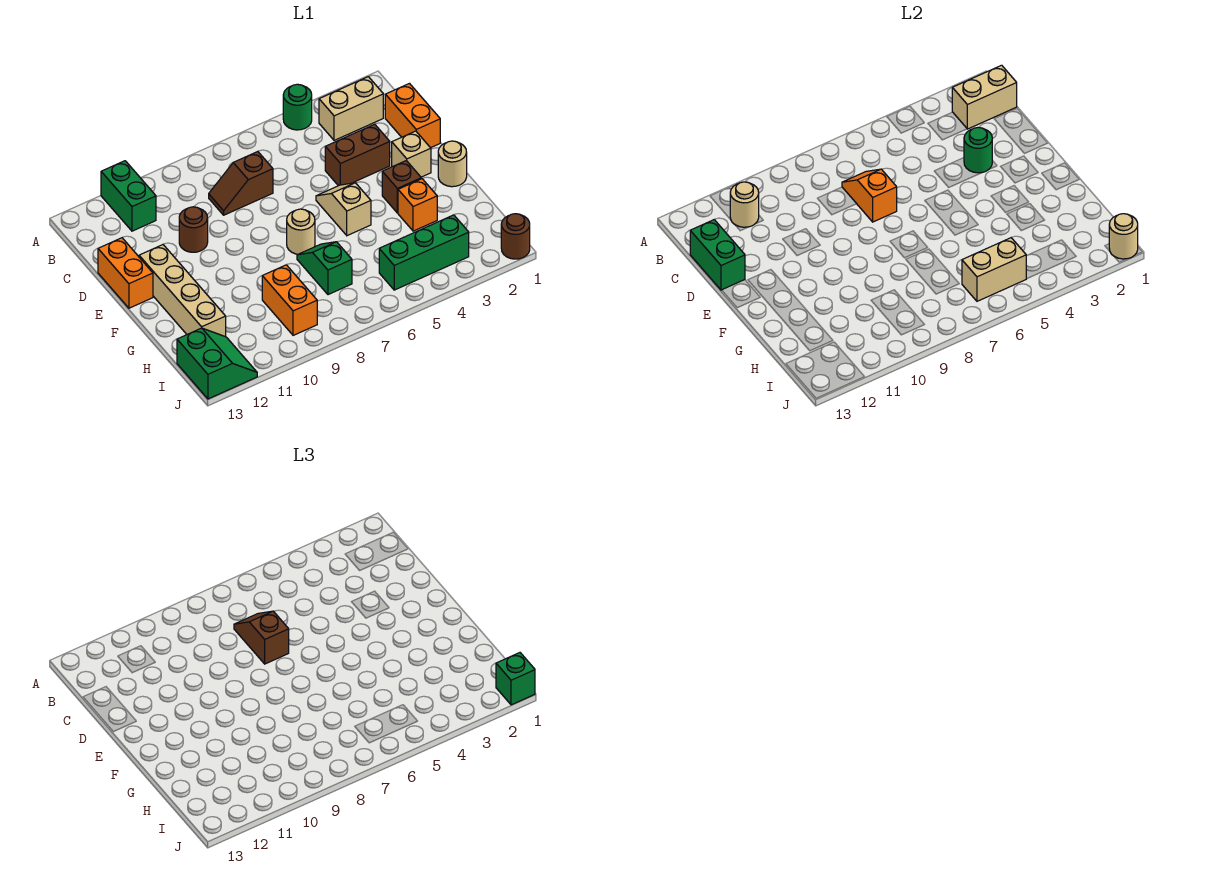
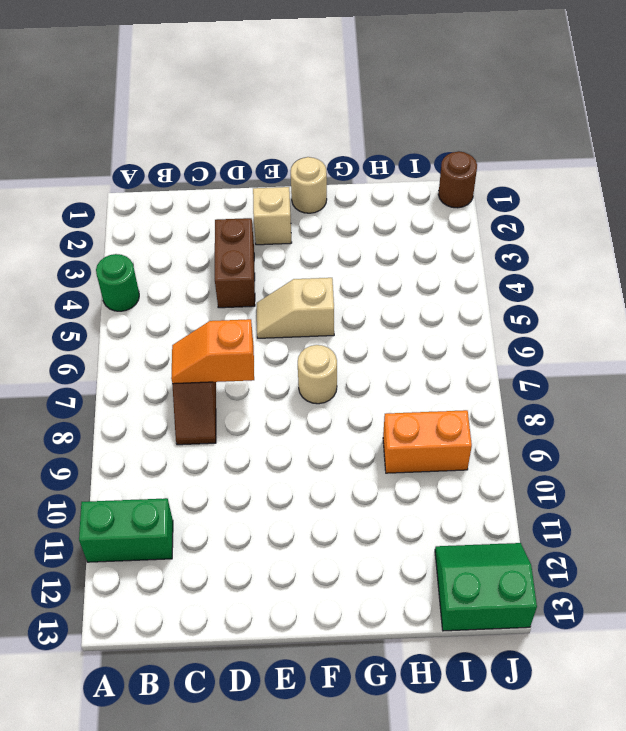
none -> tan brick B2:B3 level 1
none -> orange brick C1:D1 level 1
none -> brown round brick D10 level 1

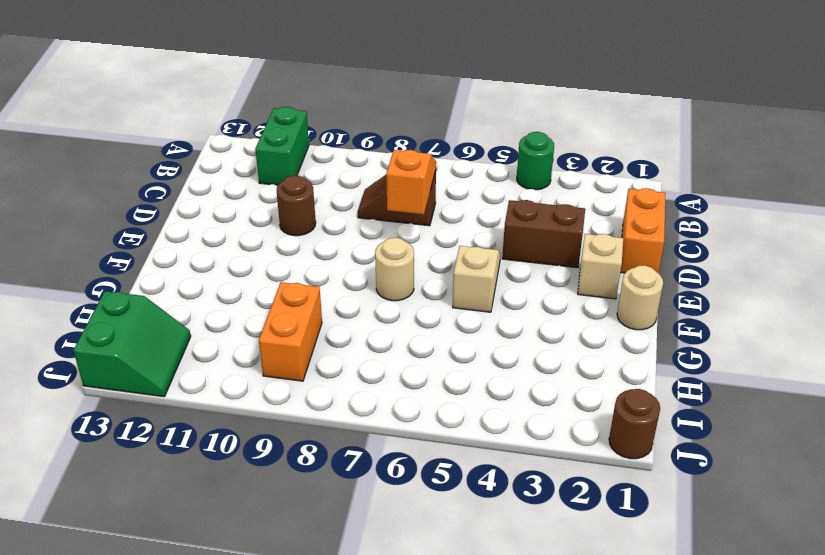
none -> tan brick B2:B3 level 1
none -> orange brick D13:E13 level 1
none -> tan brick E12:H12 level 1

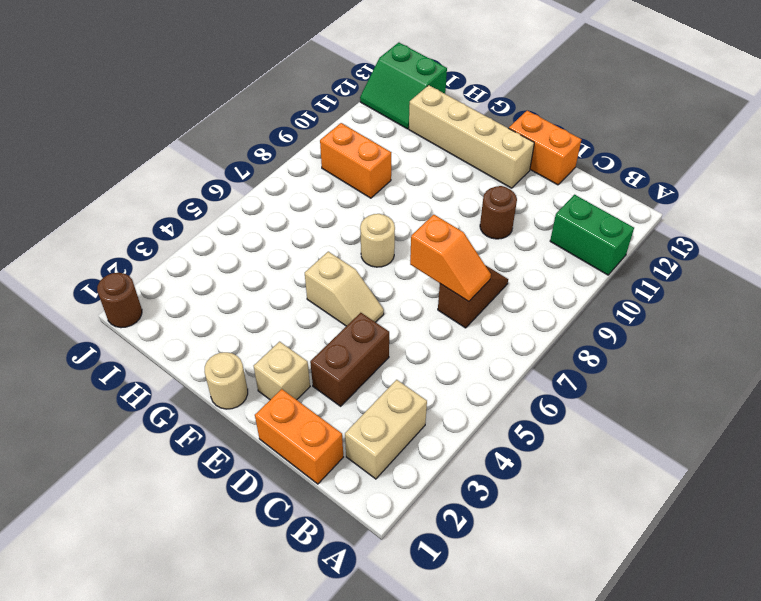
none -> green round brick A4 level 1
none -> brown brick F3 level 1
none -> orange brick G3 level 1

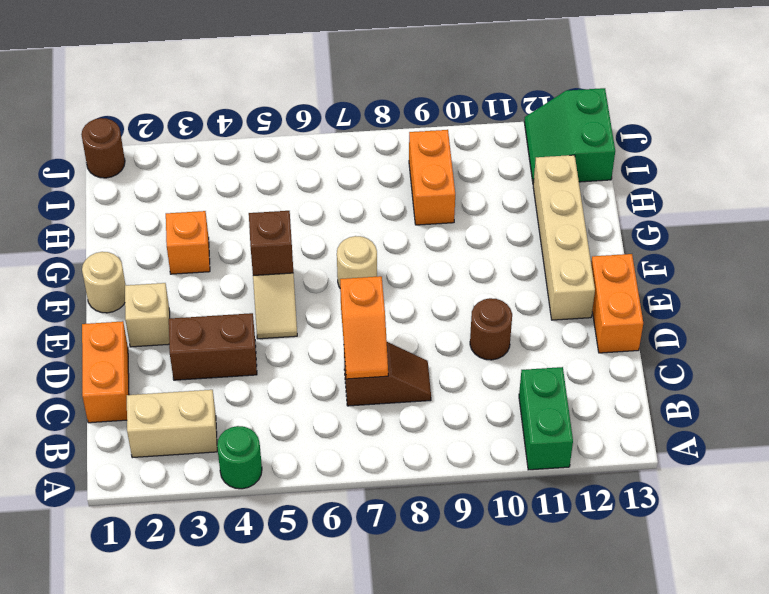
brown brick F5 level 2 -> brown brick F3 level 1
none -> green slope G7:H7 level 1 top H
none -> green brick I3:I5 level 1
none -> tan brick B1:B2 level 2

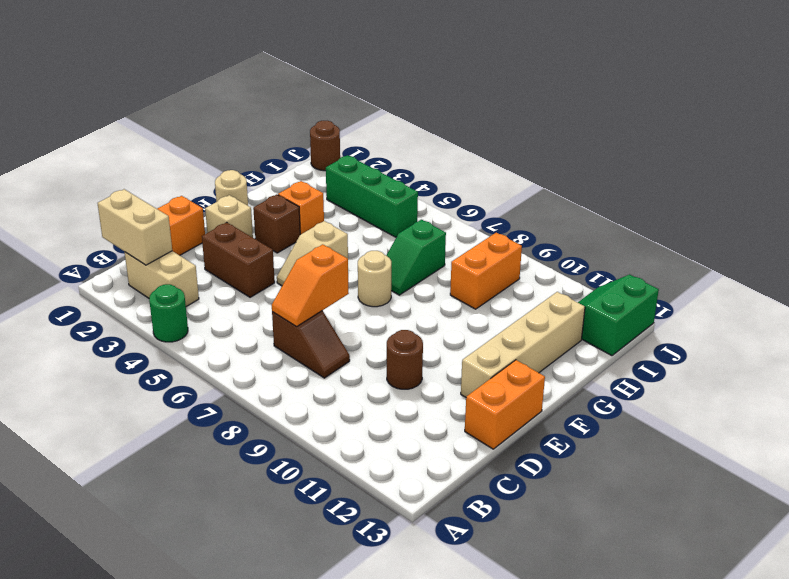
none -> green brick A11:B11 level 1
none -> tan round brick B11 level 2
none -> green brick C13:D13 level 2

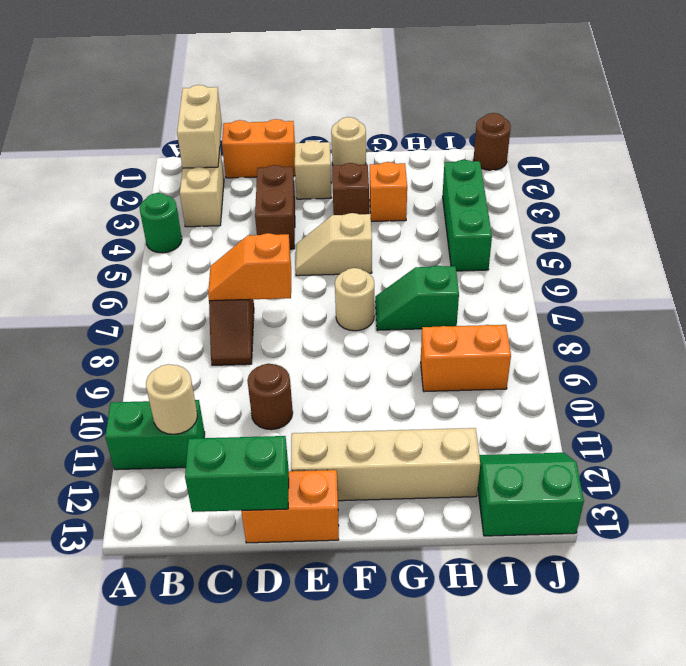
none -> green round brick D3 level 2
none -> tan brick I5:I6 level 2
none -> tan round brick J1 level 2

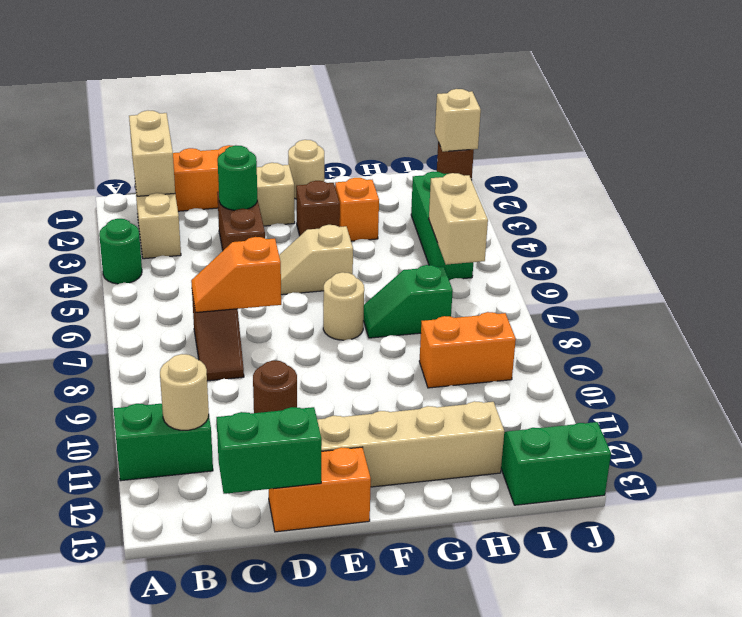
tan brick J1 level 2 -> tan round brick J1 level 2
none -> brown slope C7:D7 level 3 top D
none -> green brick J1 level 3

